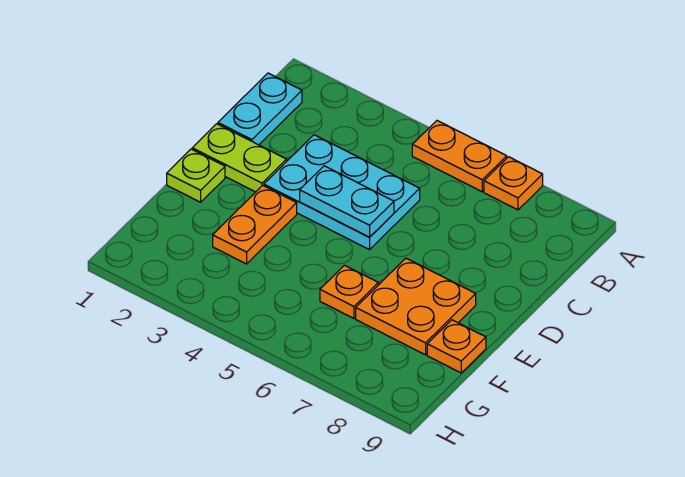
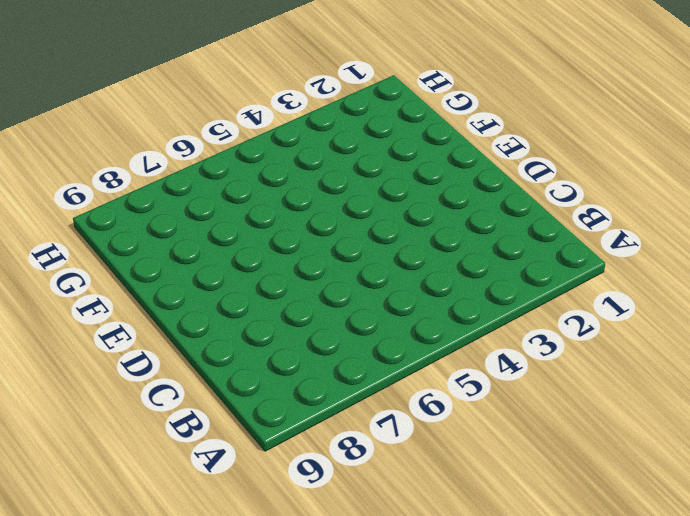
none -> orange plate A5:A6 level 1
none -> orange plate A7 level 1

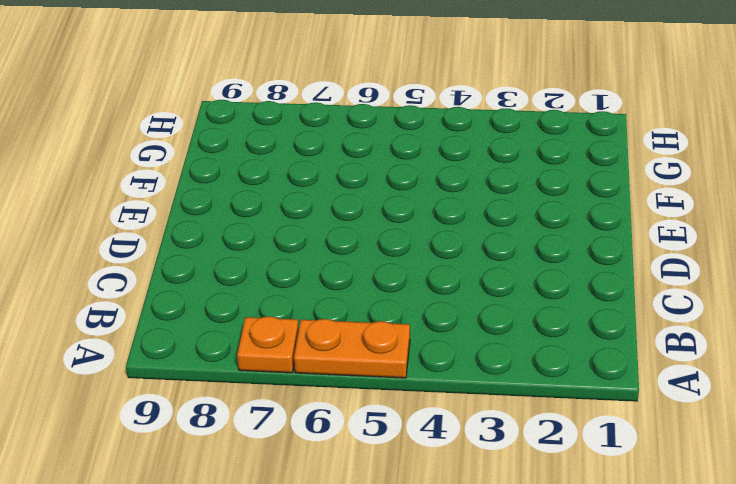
none -> cyan plate B1:C1 level 1
none -> cyan plate C3:D5 level 1

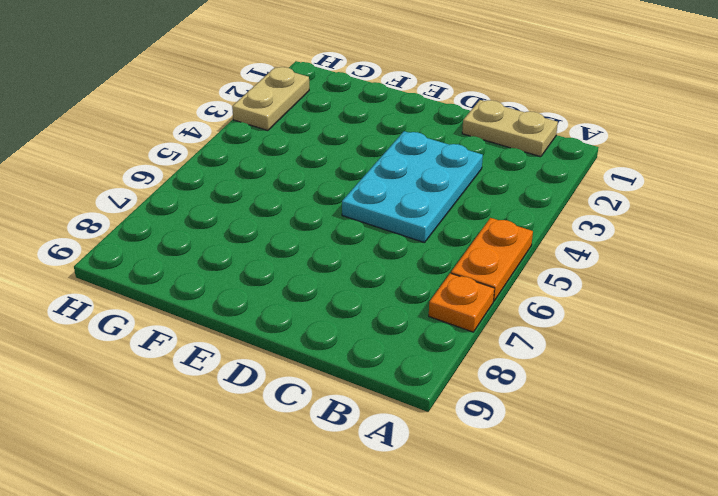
tan plate B1:C1 level 1 -> cyan plate B1:C1 level 1
tan plate H2:H3 level 1 -> none
none -> lime plate D1:D2 level 1
none -> lime plate E1 level 1

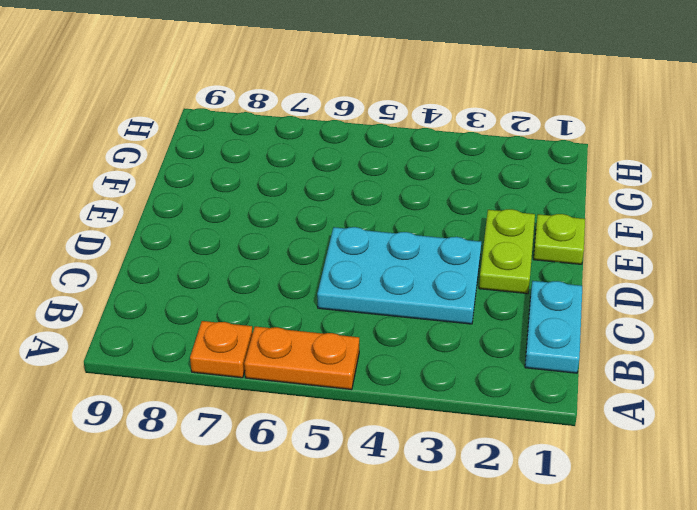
lime plate D2:E2 level 1 -> lime plate D1:D2 level 1
none -> orange plate E3:F3 level 1
none -> orange plate E7:F8 level 1

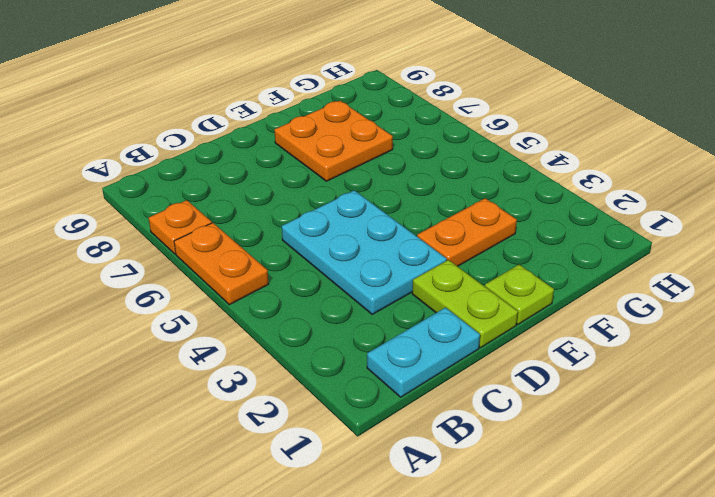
none -> orange plate F6 level 1
none -> orange plate F9 level 1

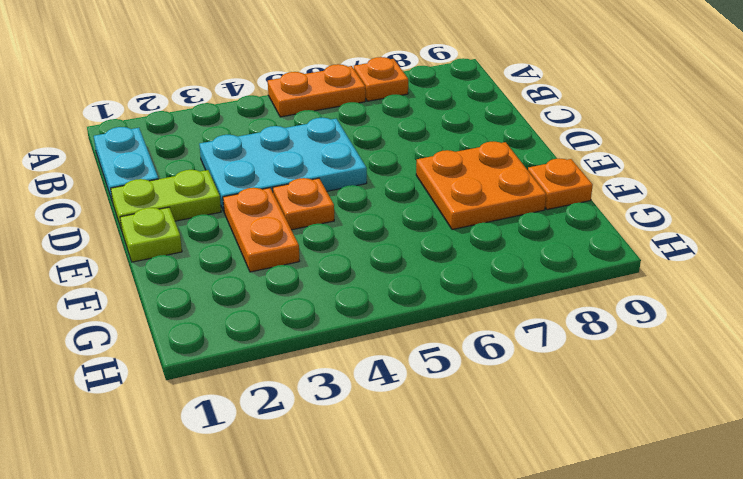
orange plate E4 level 1 -> orange plate F6 level 1
none -> cyan plate D4:D5 level 2

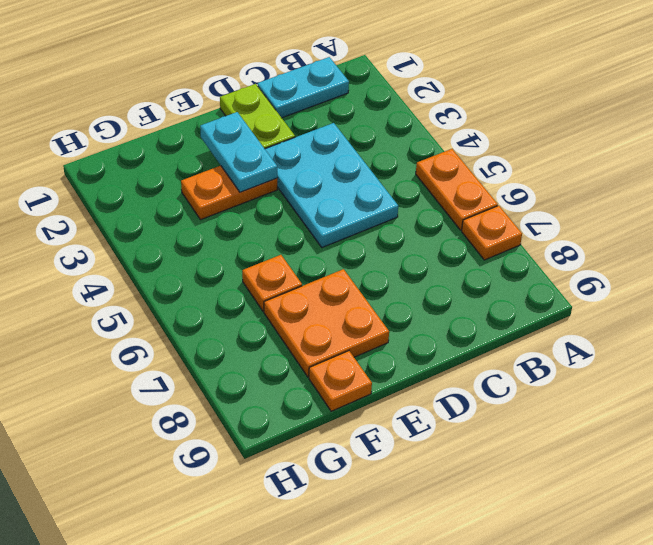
cyan plate E2:E3 level 2 -> cyan plate D4:D5 level 2
none -> lime plate E1 level 1

